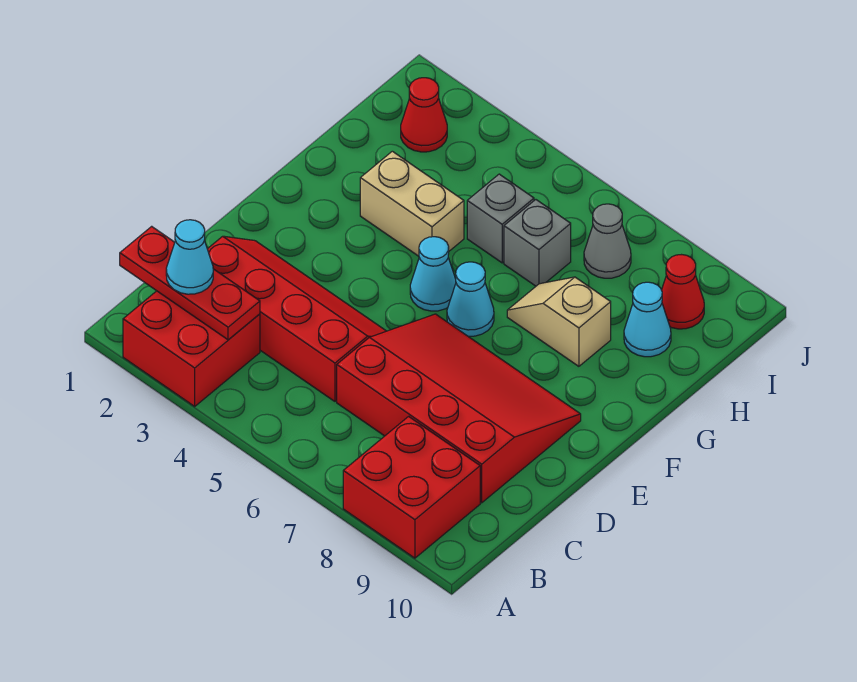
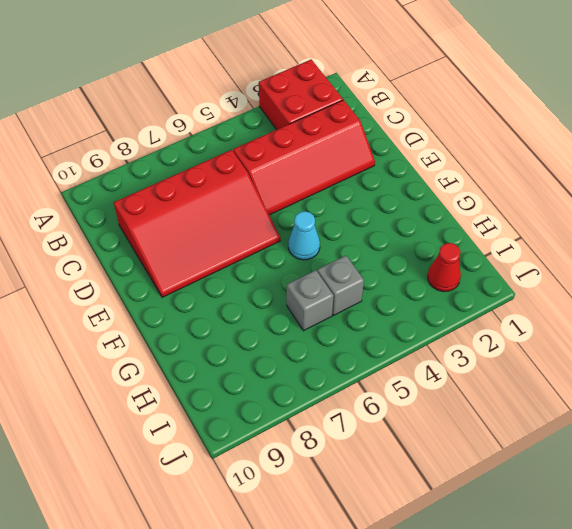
none -> red brick A8:B9 level 1
none -> cyan cone F6 level 1
none -> tan brick G3:G4 level 1

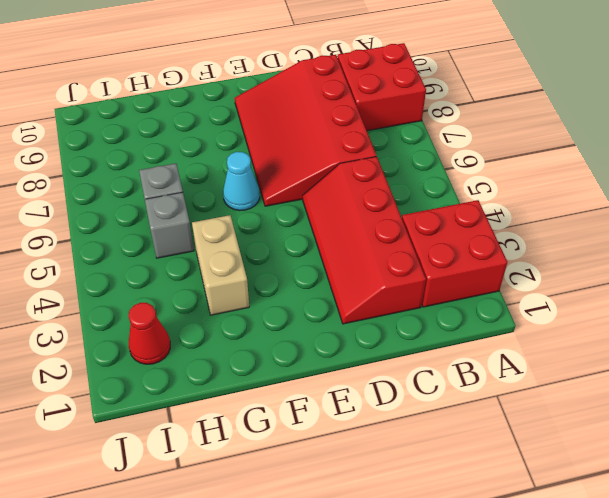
none -> cyan cone F5 level 1
none -> tan slope G7:G8 level 1 top 8
none -> cyan cone H9 level 1

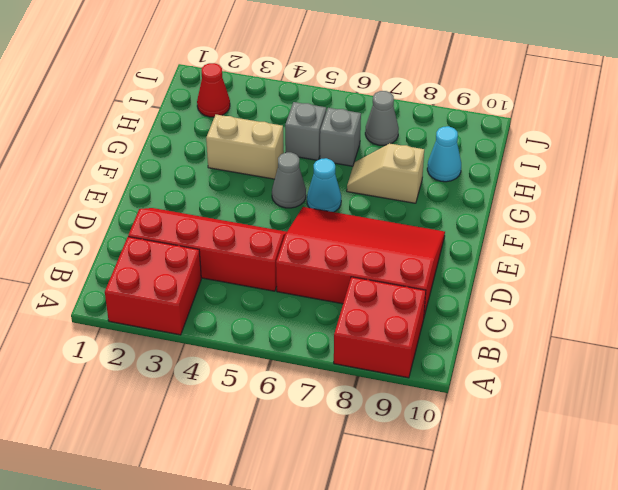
grey cone F5 level 1 -> cyan cone F5 level 1
none -> red cone I9 level 1
none -> red plate B1:B3 level 2
none -> cyan cone B2 level 3

